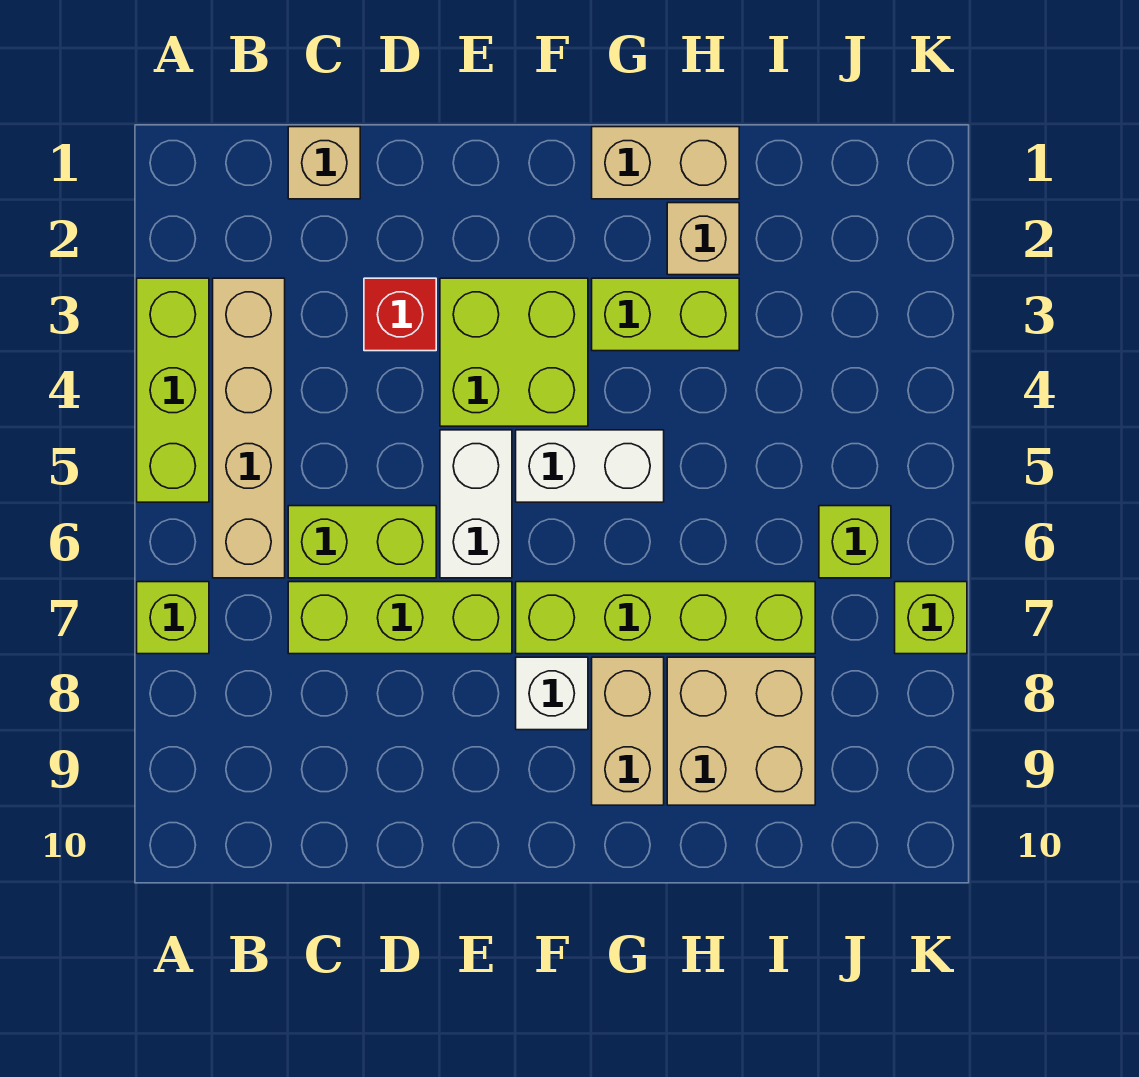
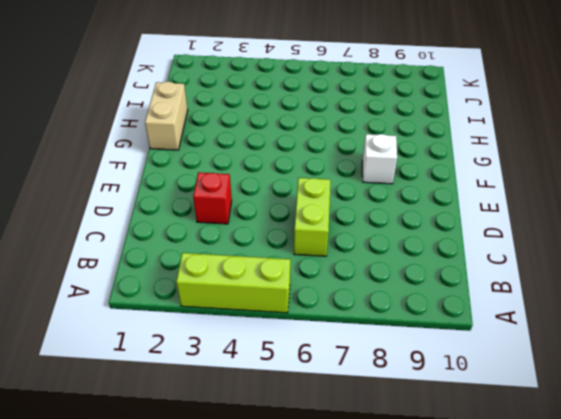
none -> lime brick A7 level 1
none -> tan brick B3:B6 level 1
none -> tan brick C1 level 1

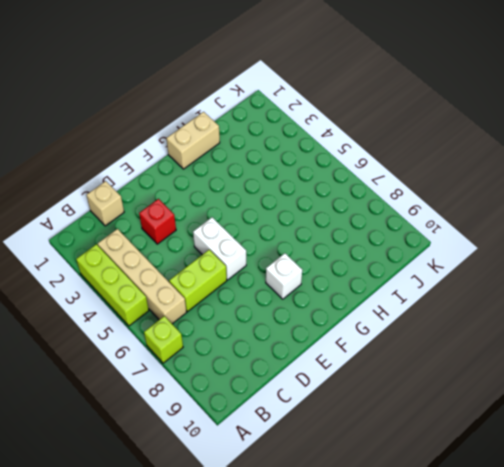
none -> lime brick C7:E7 level 1
none -> lime brick E3:F4 level 1
none -> white brick F5:G5 level 1

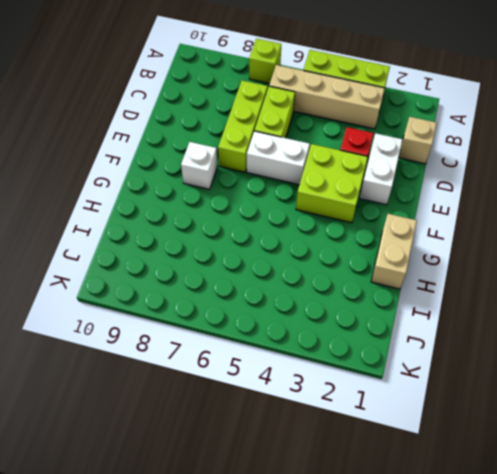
white brick D2:E2 level 1 -> white brick F5:G5 level 1
none -> lime brick F7:I7 level 1
none -> lime brick G3:H3 level 1
none -> tan brick G8:G9 level 1

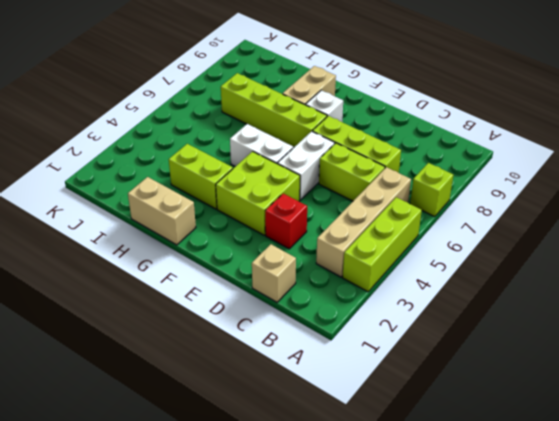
none -> tan brick H2 level 1
none -> tan brick H8:I9 level 1
none -> lime brick J6 level 1

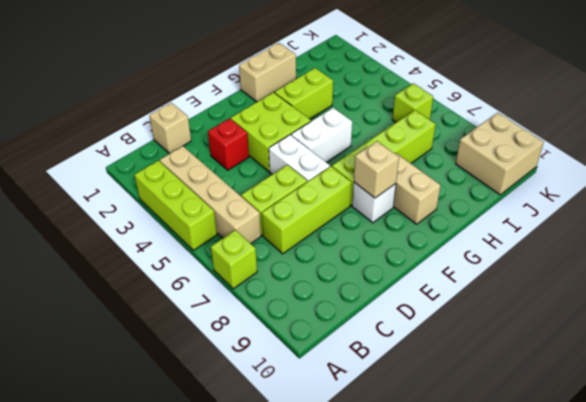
tan brick F8 level 2 -> tan brick H2 level 1
tan brick J9:K10 level 1 -> tan brick H8:I9 level 1
none -> lime brick K7 level 1

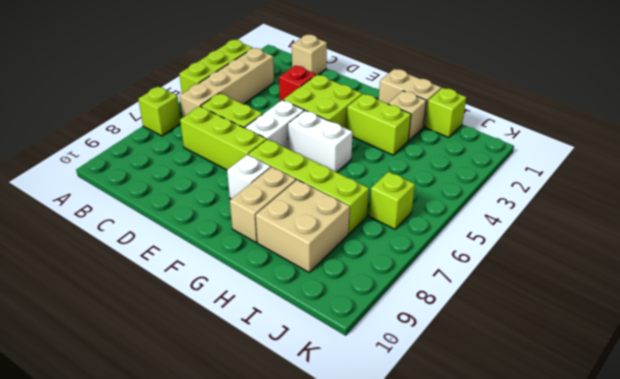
lime brick I1 level 1 -> lime brick K7 level 1

